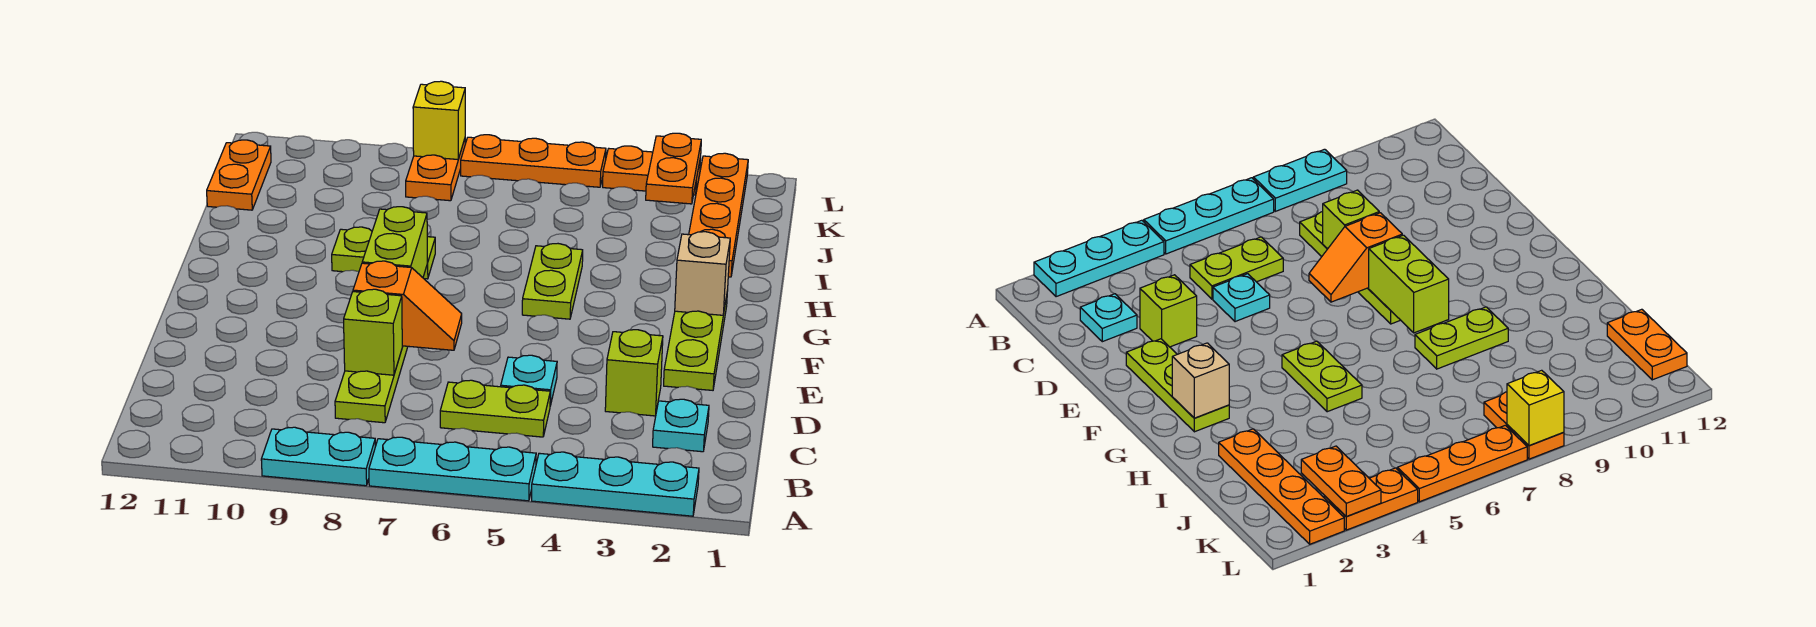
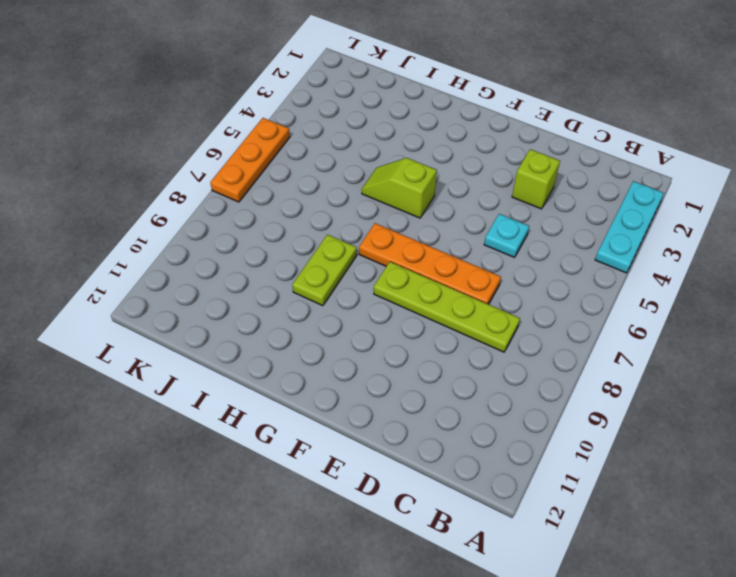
orange plate D7:G7 level 1 -> orange plate I2:L2 level 1
lime slope G5:H5 level 1 top G -> lime plate G5:H5 level 1
none -> cyan plate A5:A7 level 1
none -> cyan plate A8:A9 level 1
none -> cyan plate C2 level 1

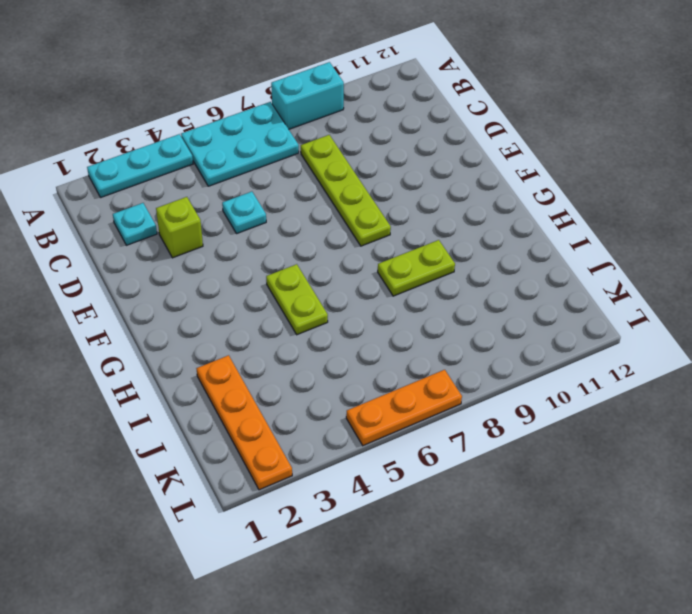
cyan plate A5:B7 level 1 -> cyan plate A5:A7 level 1
cyan brick A8:A9 level 1 -> cyan plate A8:A9 level 1
none -> lime plate C5:C6 level 1
none -> lime plate E2:G2 level 1
none -> orange plate J12:K12 level 1

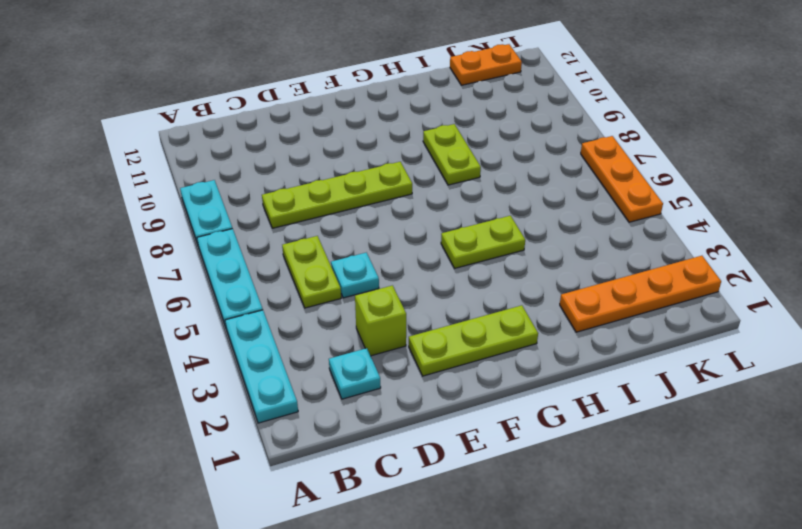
none -> orange plate K8:L8 level 1
none -> orange plate L3:L4 level 1
none -> lime brick D8 level 2

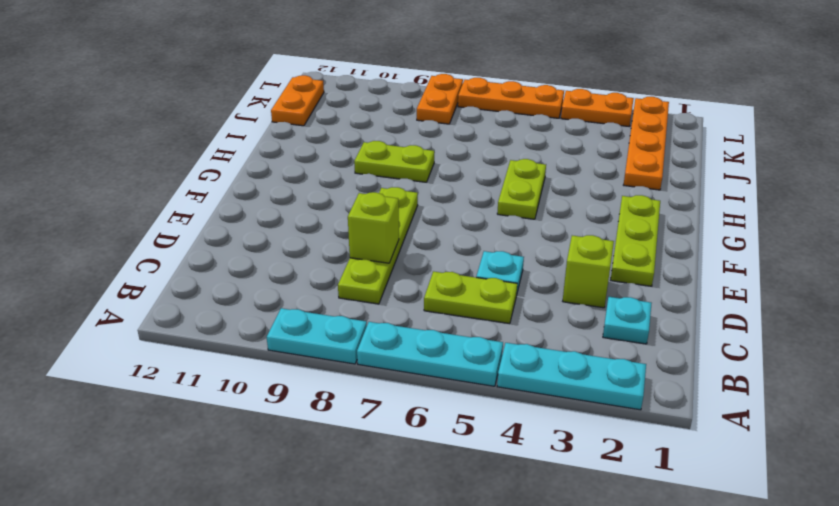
none -> orange slope E7:E8 level 2 top 8
none -> lime brick F8:G8 level 2
none -> tan brick G2 level 2

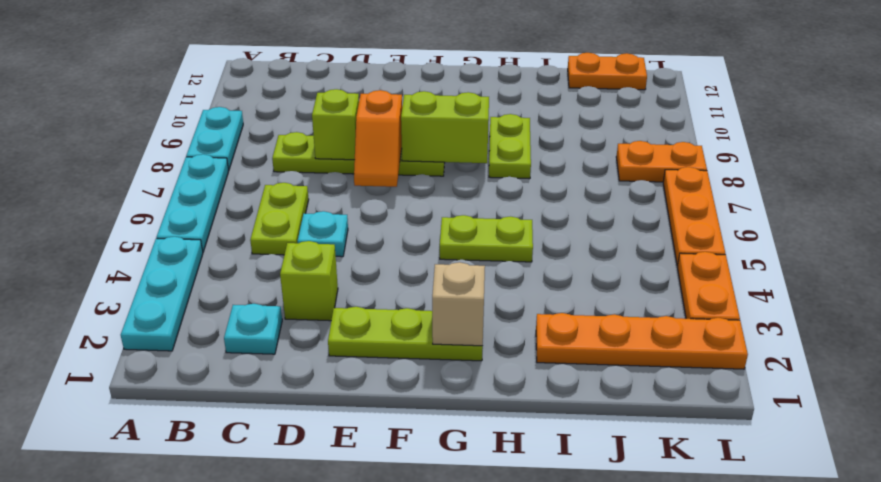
none -> orange plate K3:L3 level 2
none -> yellow brick L8 level 2

